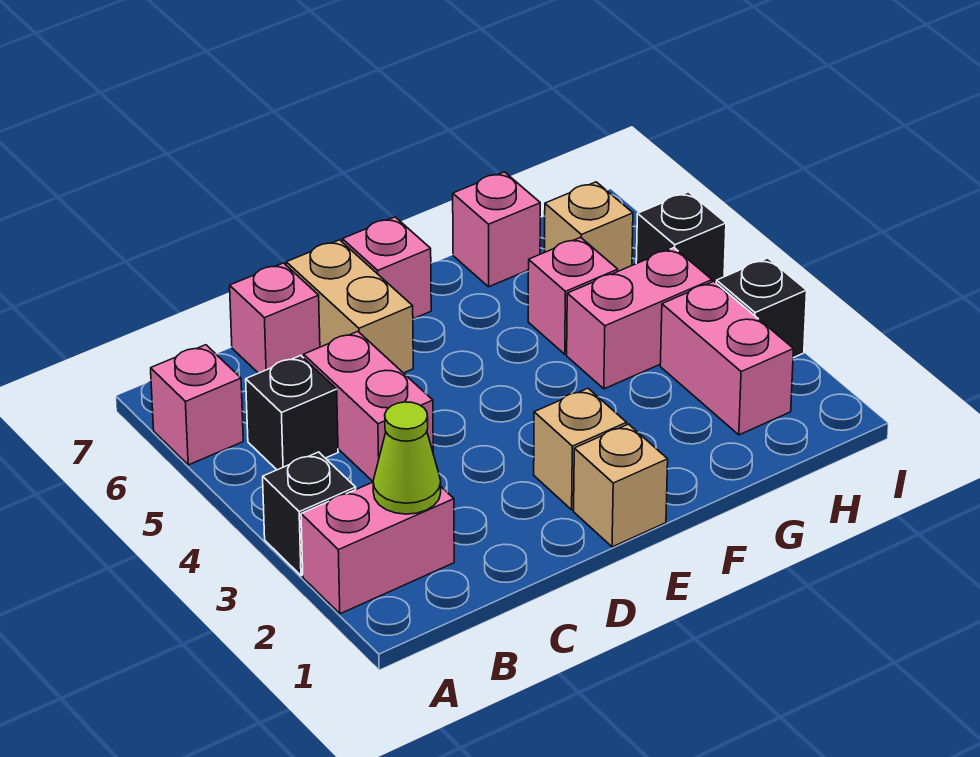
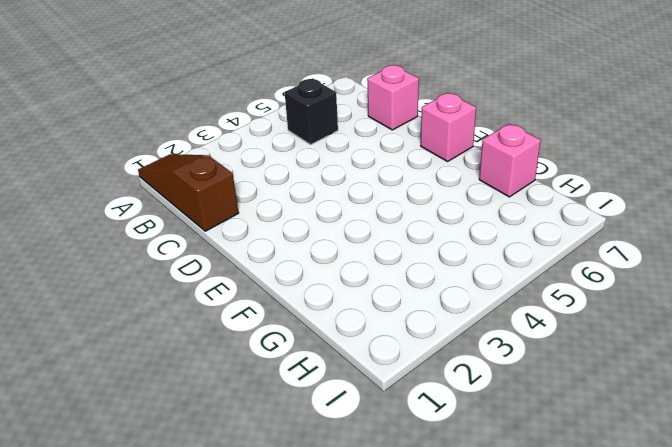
brown slope A1:C1 level 1 top C -> none
none -> pink brick A2:B2 level 1
none -> black brick A3 level 1
none -> pink brick A6 level 1

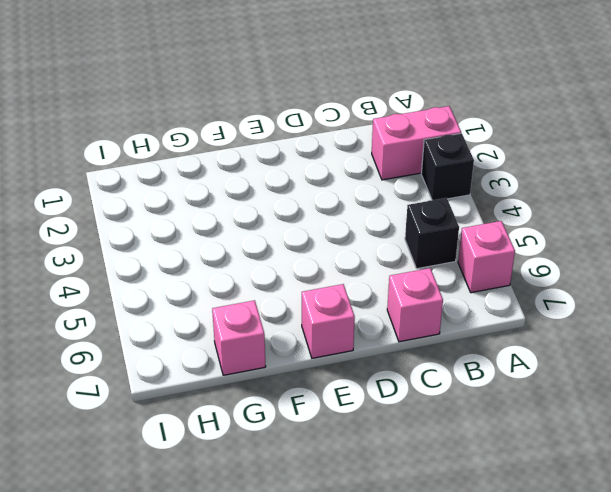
none -> pink brick C4:C5 level 1
none -> tan brick D6:D7 level 1
none -> tan brick E1 level 1

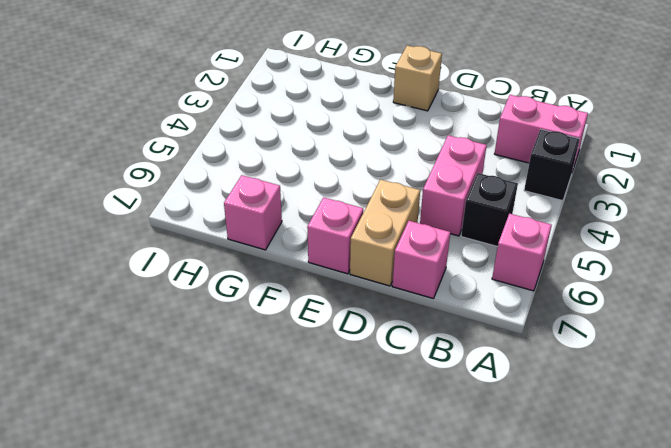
none -> tan brick E2 level 1
none -> pink brick G4:H4 level 1
none -> pink brick G5 level 1

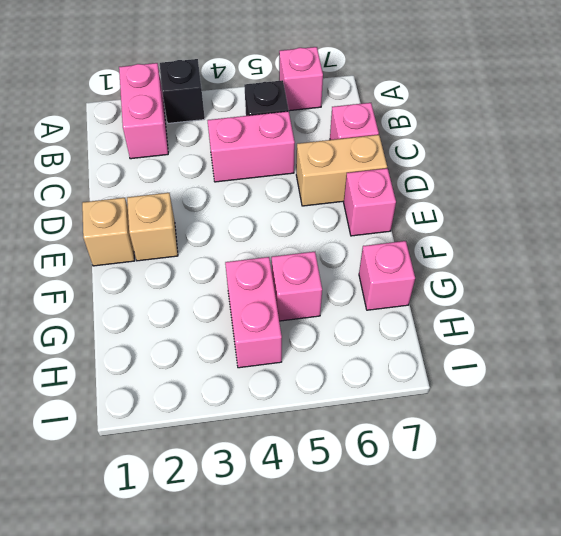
none -> pink brick H2:H3 level 1
none -> tan brick H6 level 1
none -> black brick I3 level 1

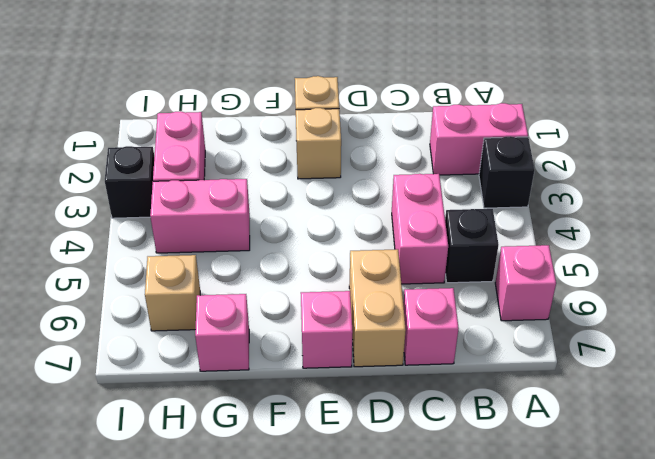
none -> pink brick G5 level 1
none -> black brick I5 level 1
none -> lime cone B2 level 2

